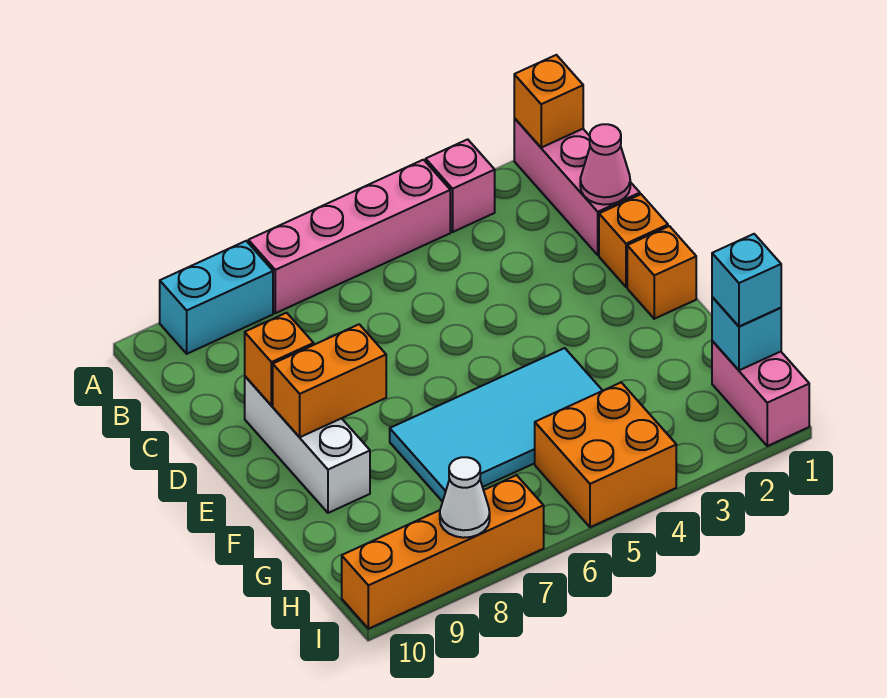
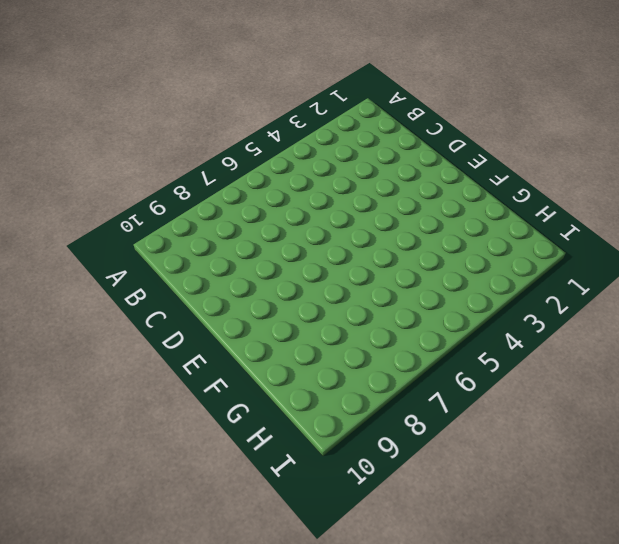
none -> pink brick A1:C1 level 1
none -> pink brick A3 level 1
none -> pink brick A4:A7 level 1

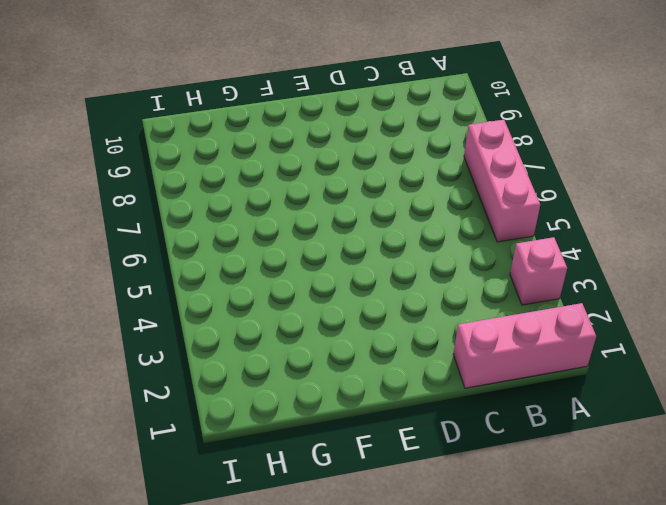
pink brick A5:A7 level 1 -> pink brick A4:A7 level 1
none -> cyan brick A8:A9 level 1
none -> orange brick D1 level 1
none -> white brick D9:F9 level 1

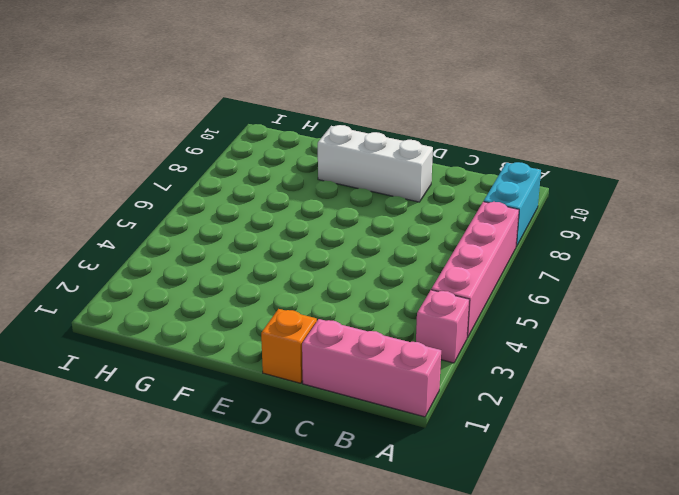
none -> orange brick E1 level 1
none -> cyan tile F4:G7 level 1
none -> pink brick H1:I1 level 1

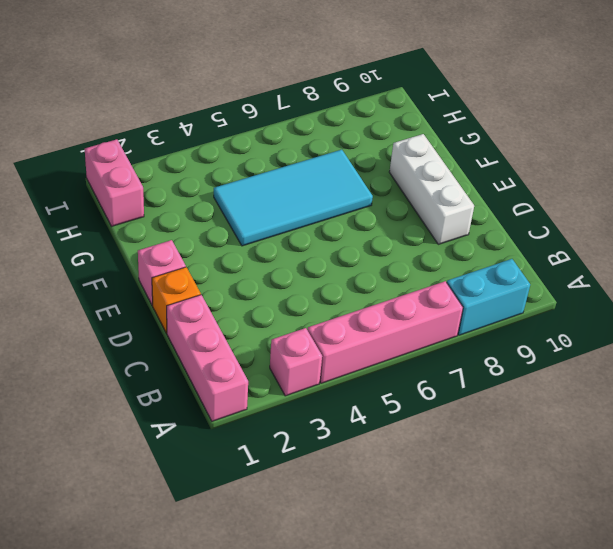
pink brick E1 level 1 -> orange brick E1 level 1
none -> orange brick H4:I5 level 1
none -> orange brick I7:I10 level 1
none -> orange brick A1 level 2

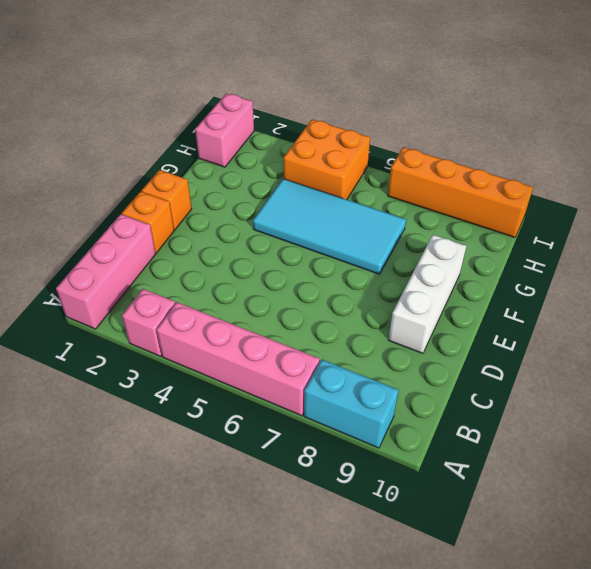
none -> orange brick A1 level 2
none -> pink cone C1 level 2
none -> orange brick D9 level 2

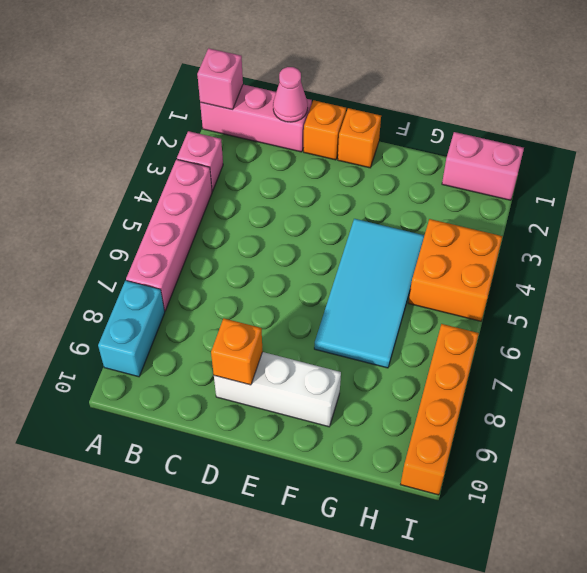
pink brick A1 level 2 -> orange brick A1 level 2
none -> orange brick E8:E9 level 2
none -> cyan brick H1 level 2
none -> white cone I8 level 2

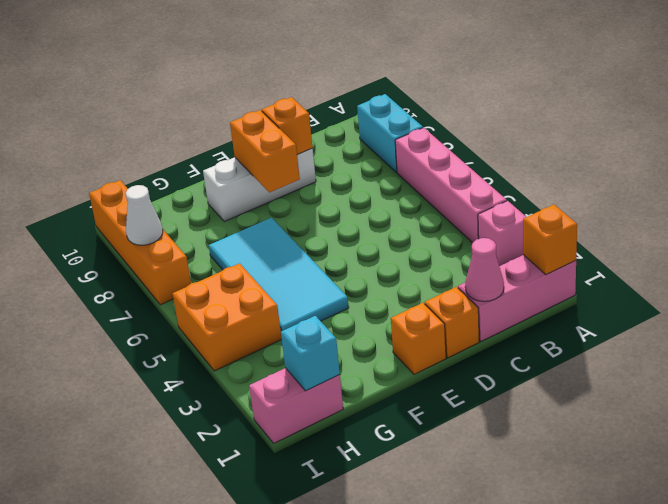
none -> cyan brick H1 level 3

